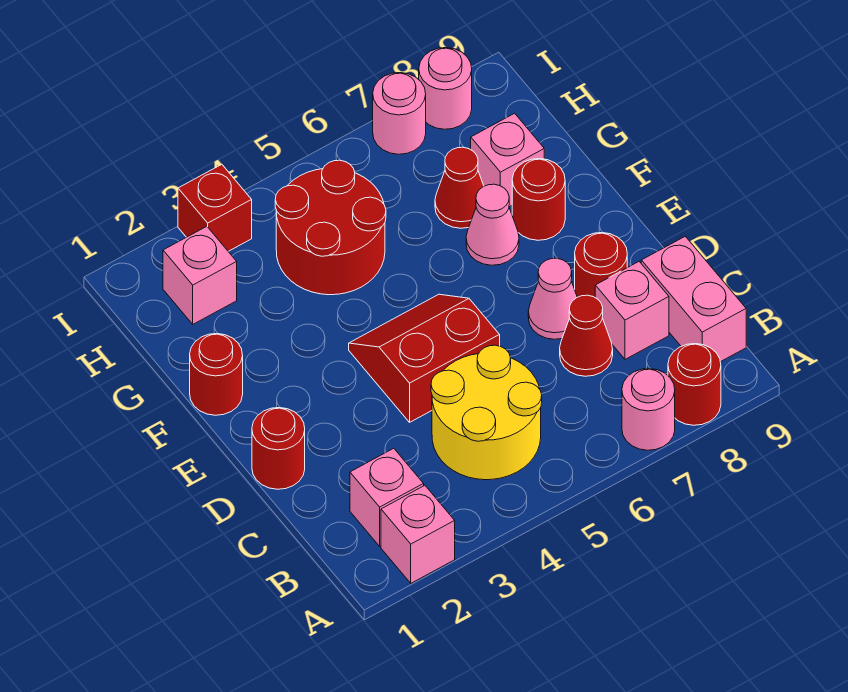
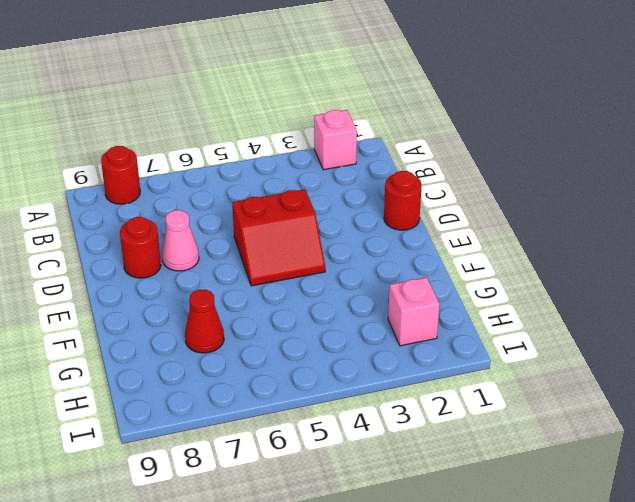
none -> pink round brick A7 level 1
none -> pink brick B2 level 1
none -> yellow round brick B4:C5 level 1

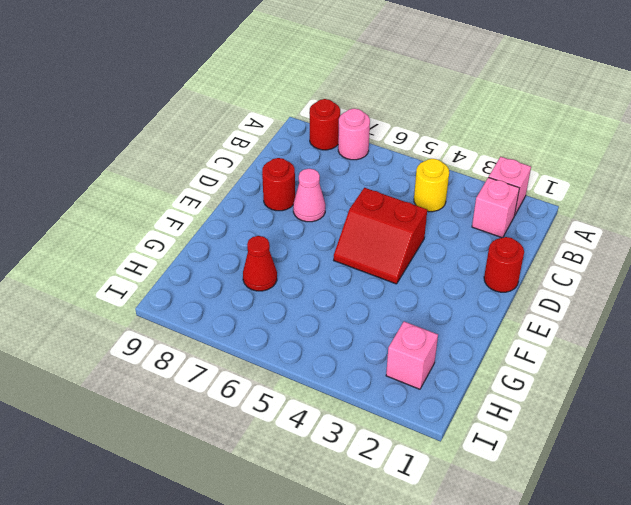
yellow round brick B4 level 1 -> yellow round brick B4:C5 level 1
none -> pink brick B9:C9 level 1
none -> red cone C7 level 1
none -> pink brick C8 level 1

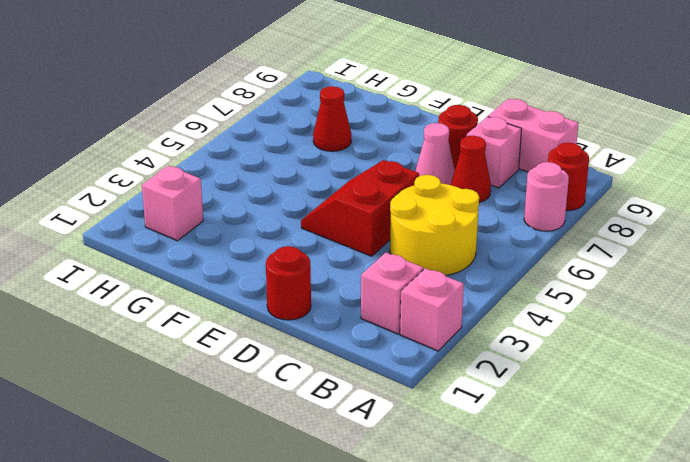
none -> red round brick F1 level 1
none -> pink cone F7 level 1
none -> red round brick F8 level 1

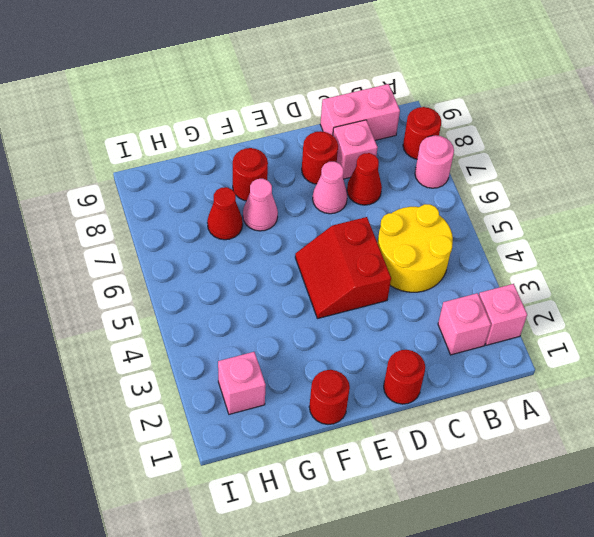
none -> red round brick G4:H5 level 1
none -> pink brick G8 level 1
none -> red brick I3 level 1

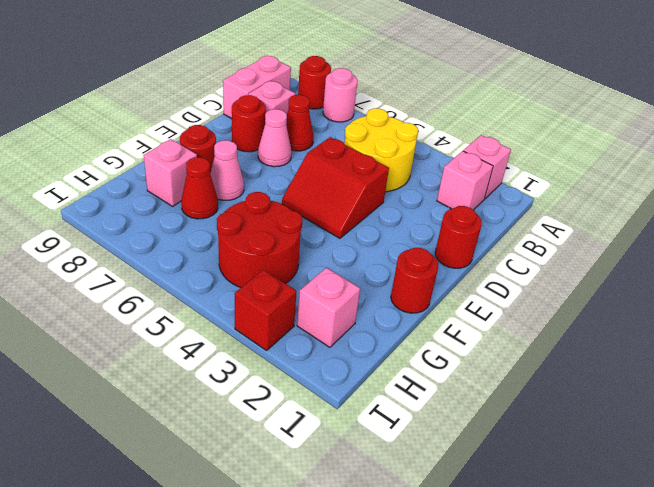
none -> pink round brick I7 level 1
none -> pink round brick I8 level 1

